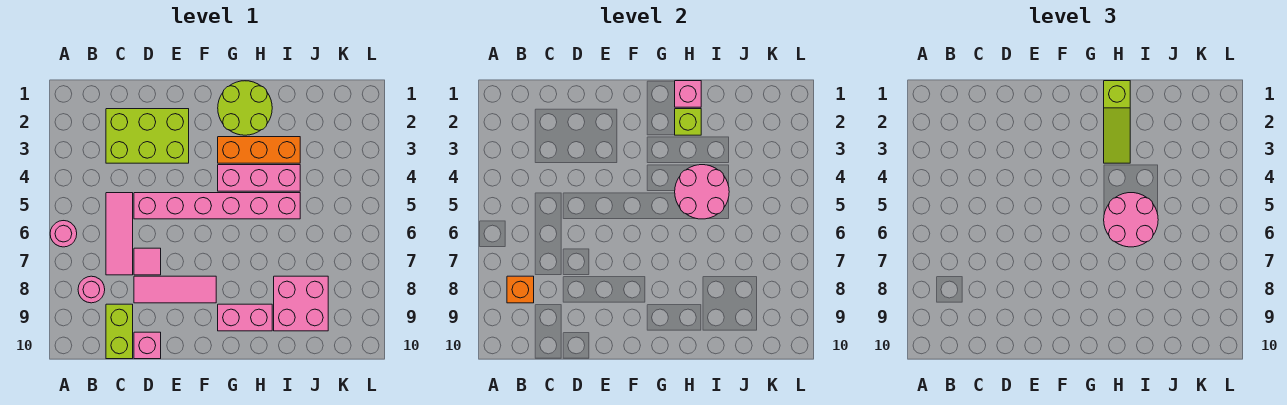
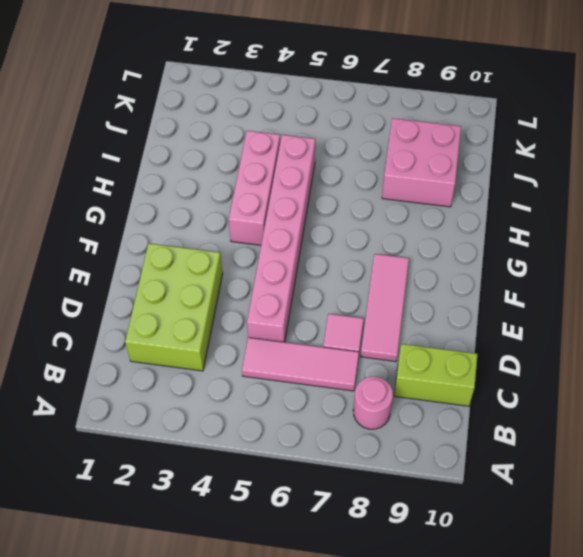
none -> pink round brick A6 level 1
none -> pink brick D10 level 1
none -> lime round brick G1:H2 level 1

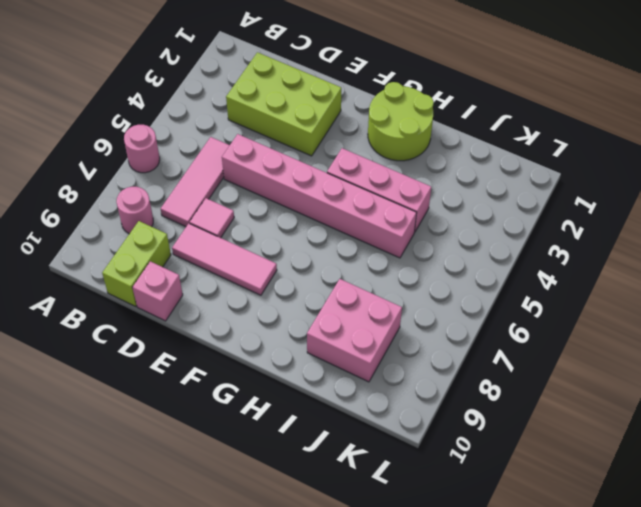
none -> orange brick G3:I3 level 1
none -> pink brick G9:H9 level 1
none -> orange brick B8 level 2

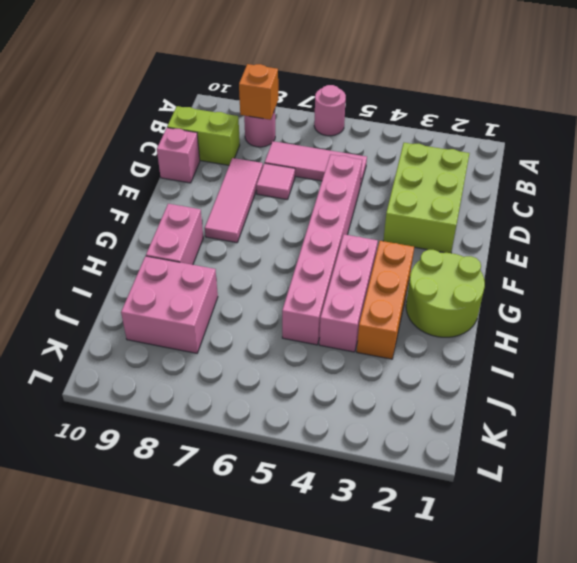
none -> pink brick H1 level 2
none -> lime brick H2 level 2
none -> pink round brick H4:I5 level 2

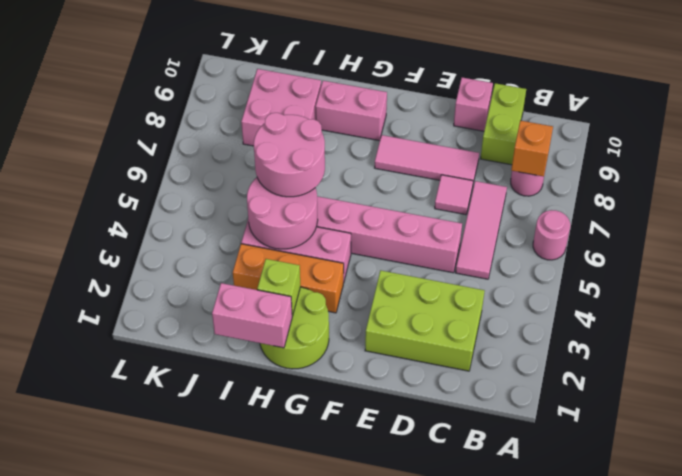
pink brick H1:I1 level 2 -> pink brick H1 level 2
none -> lime slope H1:H3 level 3 top 1

